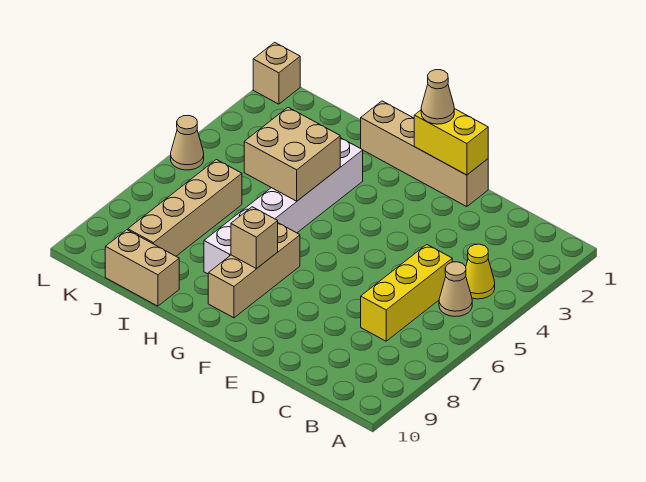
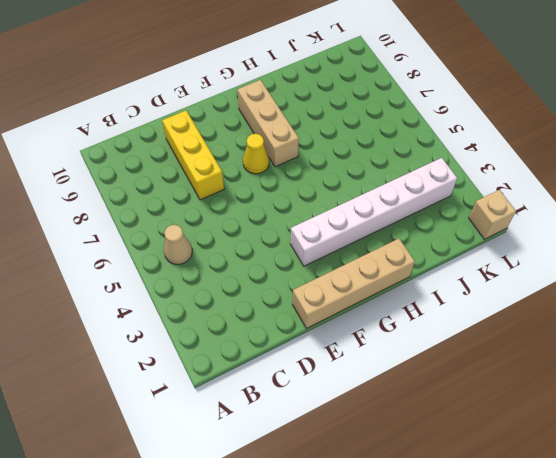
yellow brick D7:D9 level 1 -> yellow brick C5:C7 level 1
white brick F3:K3 level 1 -> white brick H3:H8 level 1
yellow cone F7 level 1 -> yellow cone B4 level 1
none -> tan brick I10:J10 level 1
none -> tan brick J6:J9 level 1
none -> tan cone L5 level 1

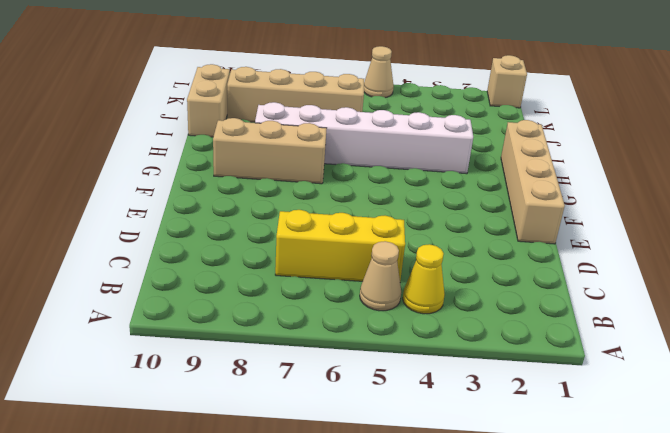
none -> yellow brick E1:F1 level 2
none -> tan brick G8 level 2
none -> tan brick H4:I5 level 2

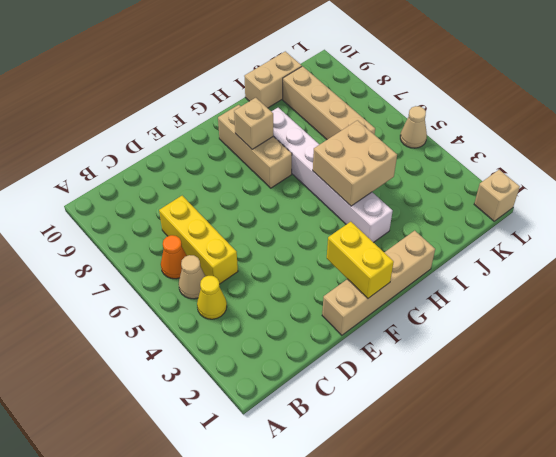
orange cone B6 level 1 -> none
yellow brick F1:F2 level 2 -> yellow brick E1:F1 level 2
none -> tan cone F1 level 3

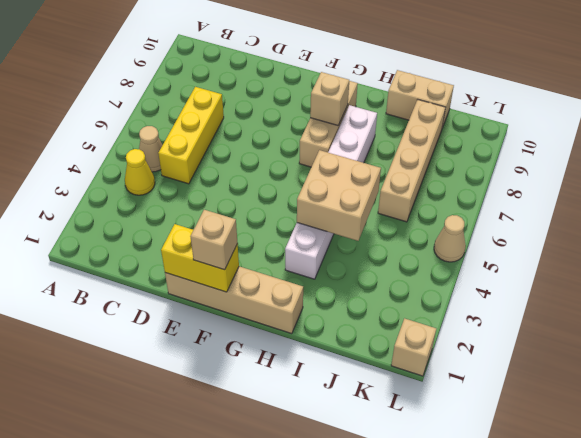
tan brick F1 level 3 -> tan cone F1 level 3

